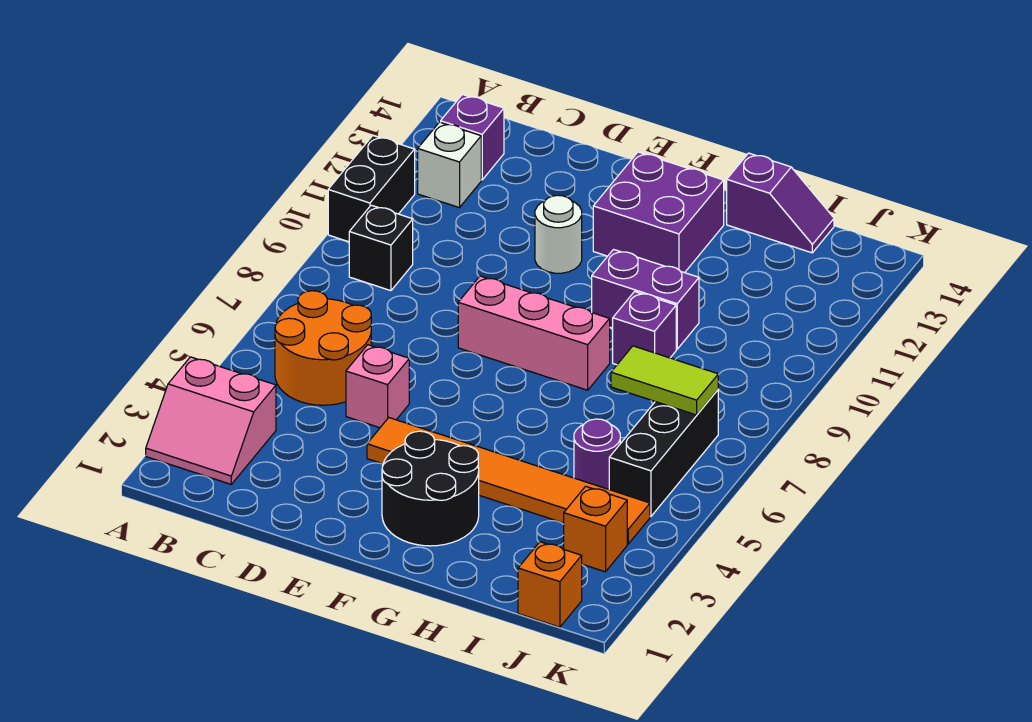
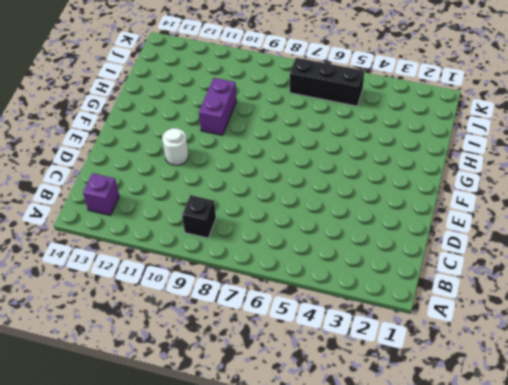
none -> pink slope A2:B3 level 1 top 3
none -> black brick A10:A11 level 1
none -> orange round brick B5:C6 level 1

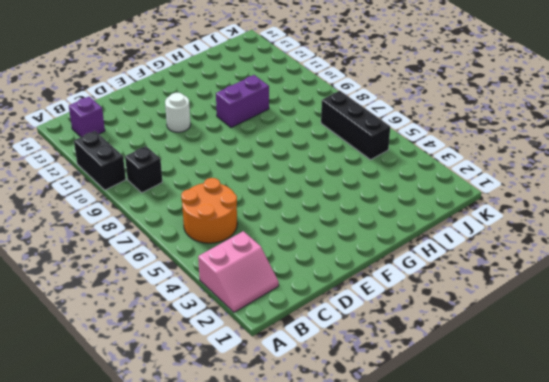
none -> white brick B12 level 1
none -> pink brick D5 level 1
none -> orange tile E4:J4 level 1

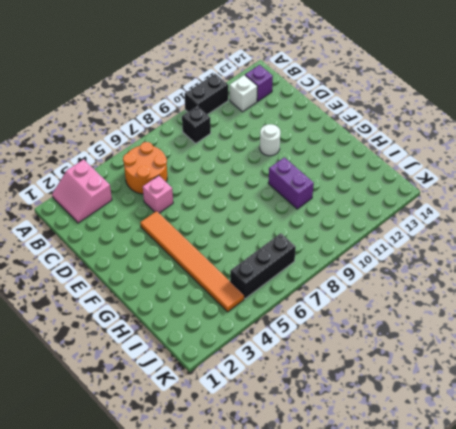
none -> pink brick E8:G8 level 1
none -> black round brick F2:G3 level 1
none -> purple brick F12:G13 level 1

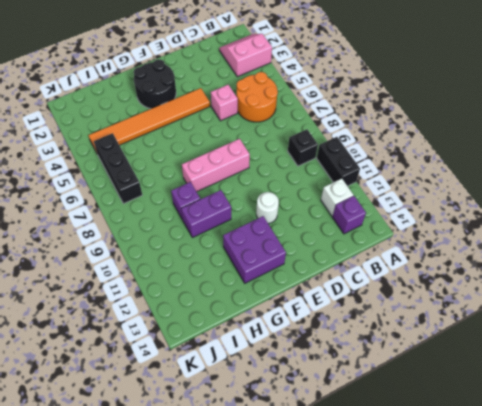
none -> purple slope H14:I14 level 1 top H
none -> purple round brick I5 level 1
none -> orange brick J1 level 1

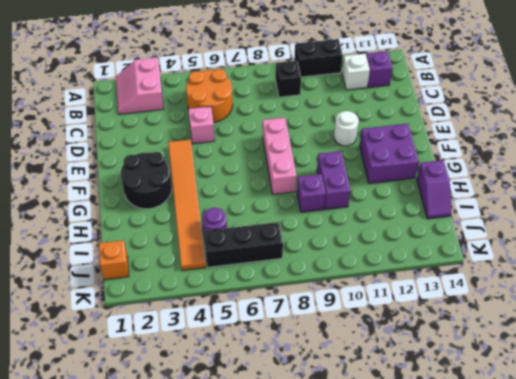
none -> orange brick J3 level 1
none -> lime tile I7:J7 level 2

